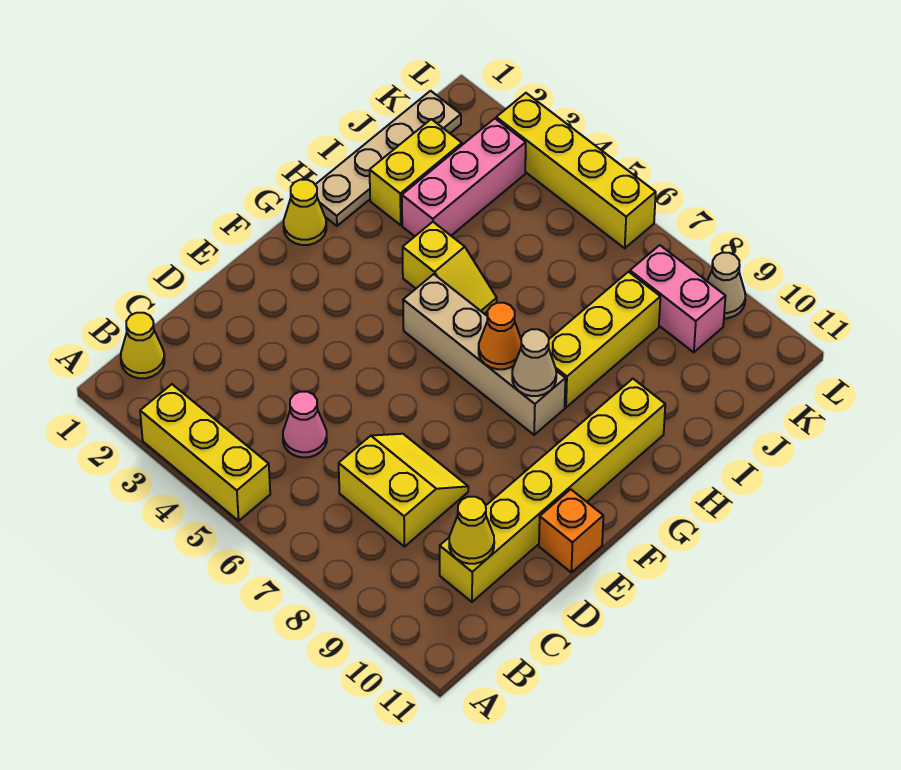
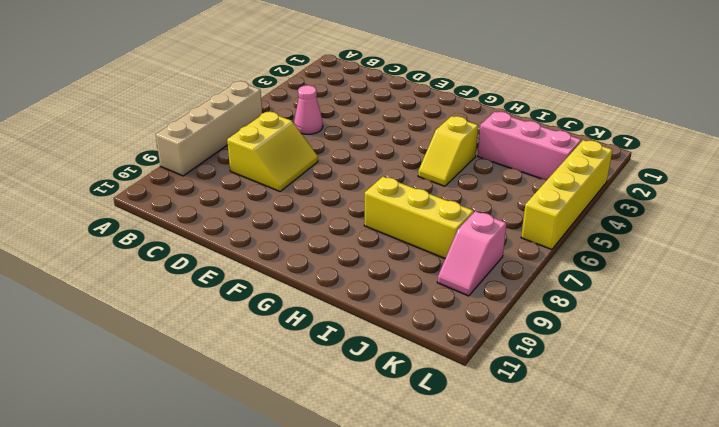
tan brick A6:A9 level 1 -> tan brick G5:G8 level 1
pink slope K8:K9 level 1 top 8 -> pink brick K8:K9 level 1
none -> yellow brick A3:A5 level 1
none -> yellow cone B1 level 1
none -> yellow brick C10:H10 level 1

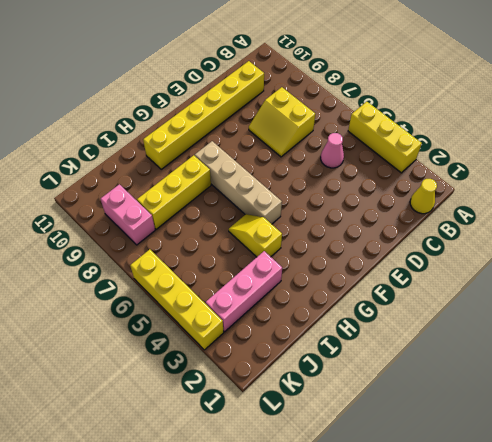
none -> orange brick E11 level 1
none -> yellow cone G1 level 1
none -> tan plate H1:K1 level 1

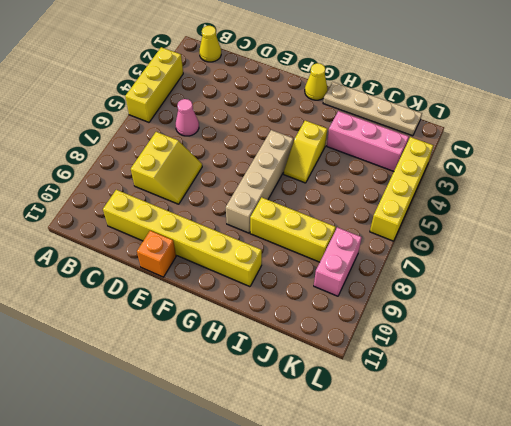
none -> yellow brick I2:J2 level 1
none -> tan cone L9 level 1
none -> yellow cone C10 level 2

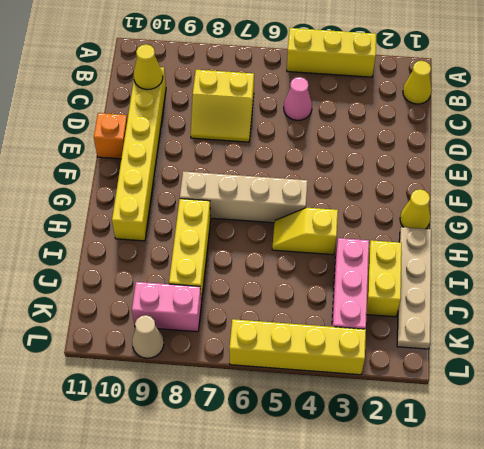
none -> orange cone G7 level 2
none -> tan cone G8 level 2

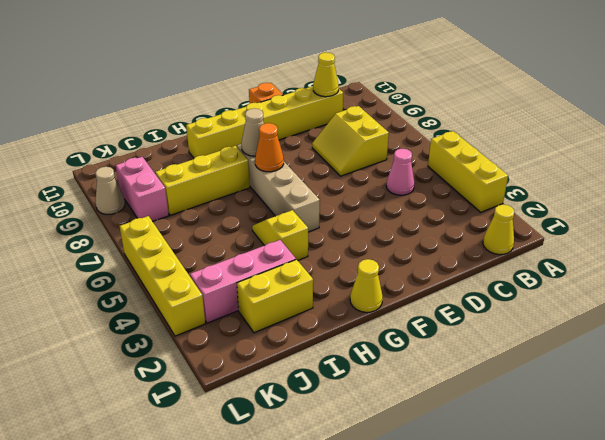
none -> tan plate H1:K1 level 1

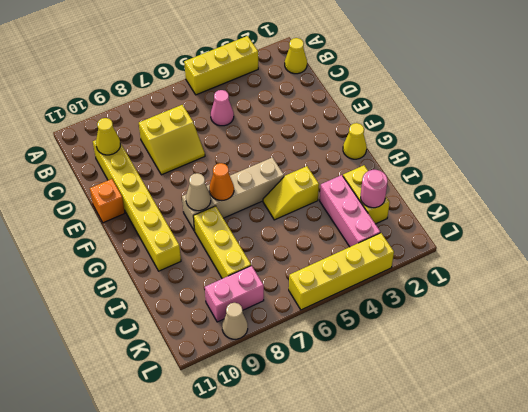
pink round brick J2 level 2 -> none
none -> tan plate H1:K1 level 1

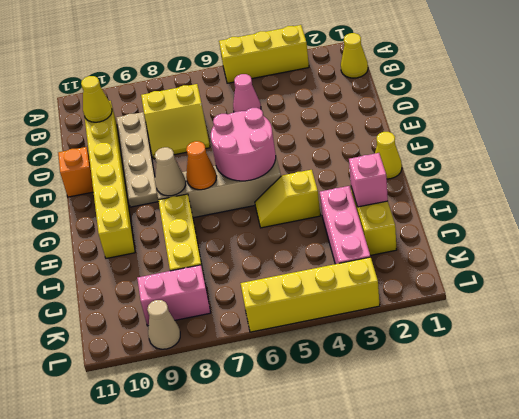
tan plate C9:F9 level 1 -> tan plate H1:K1 level 1
pink round brick F5:G6 level 2 -> none
pink brick I2 level 2 -> none

